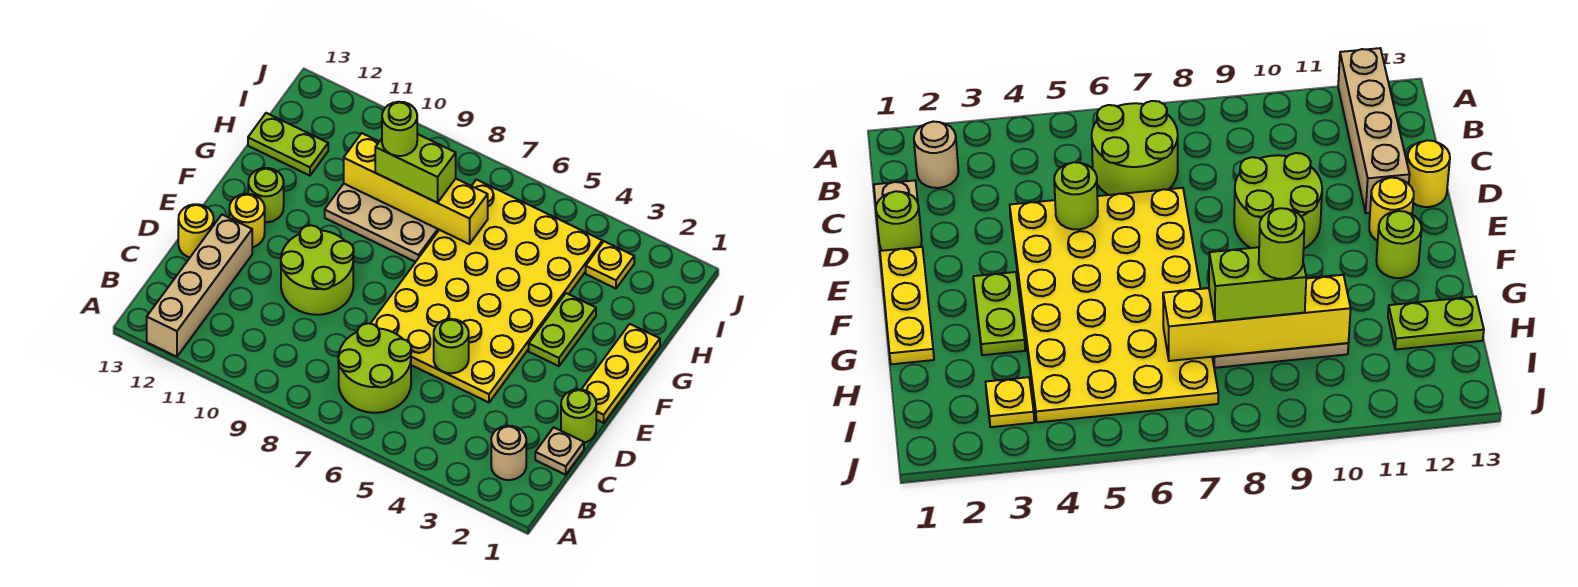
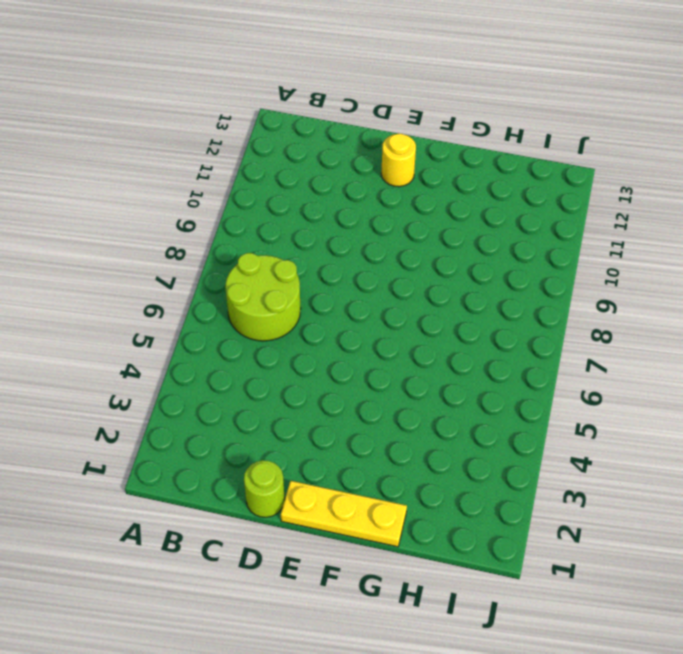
none -> tan brick A12:D12 level 1
none -> tan round brick B2 level 1
none -> tan plate C1 level 1

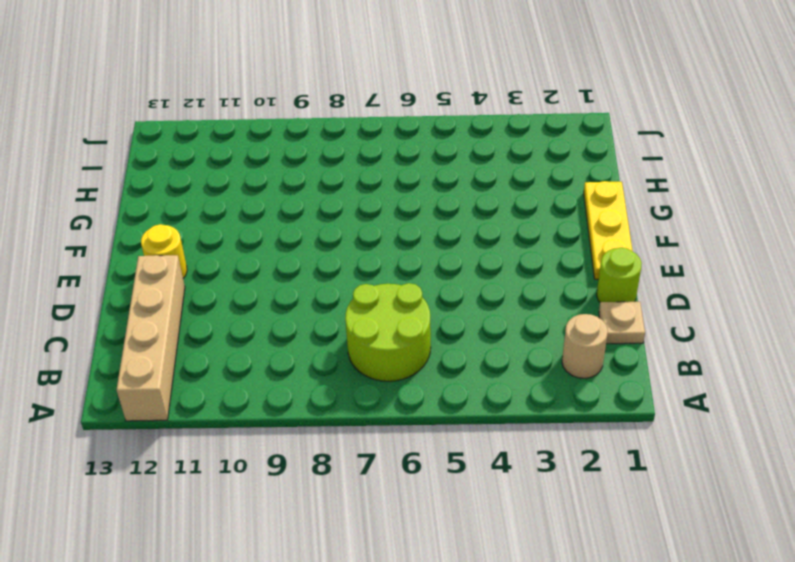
none -> yellow plate D4:I7 level 1
none -> lime round brick D9:E10 level 1
none -> yellow round brick D13 level 1

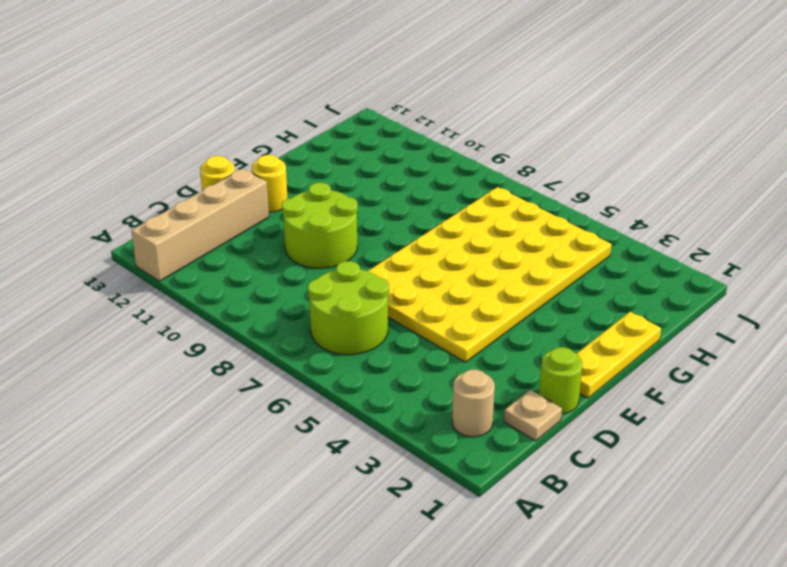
none -> lime plate F3:G3 level 1
none -> lime round brick F12 level 1
none -> tan plate G8:H10 level 1

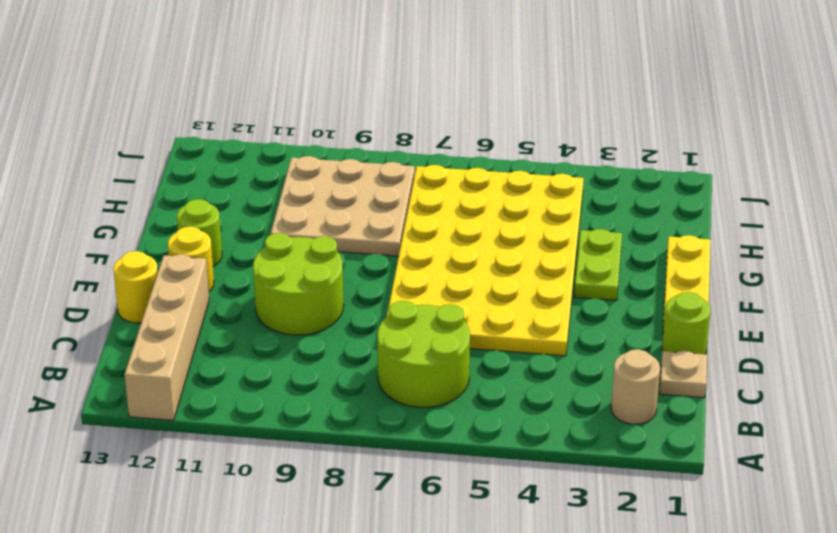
tan plate G8:I10 level 1 -> tan plate G8:H10 level 1
none -> lime plate H12:H13 level 1
none -> yellow plate I3 level 1
none -> lime round brick D5 level 2

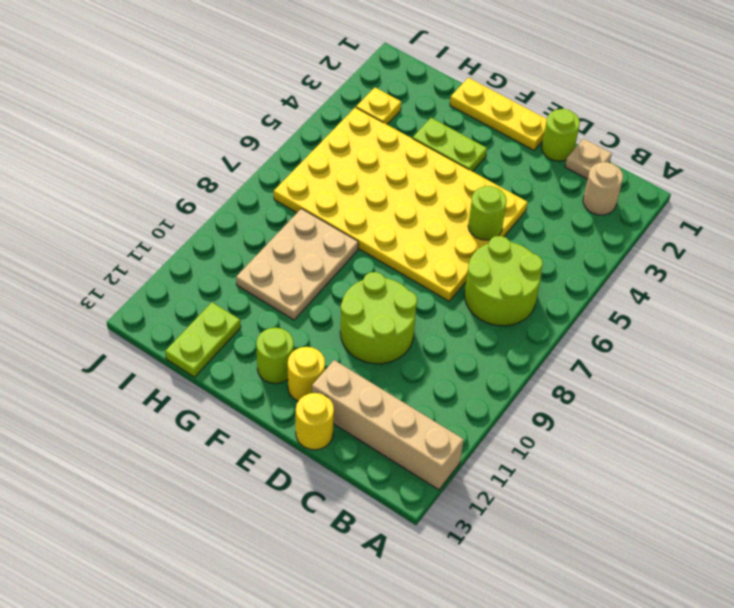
none -> yellow brick H7:H10 level 2
none -> lime brick H8:H9 level 3
none -> lime round brick H9 level 4

